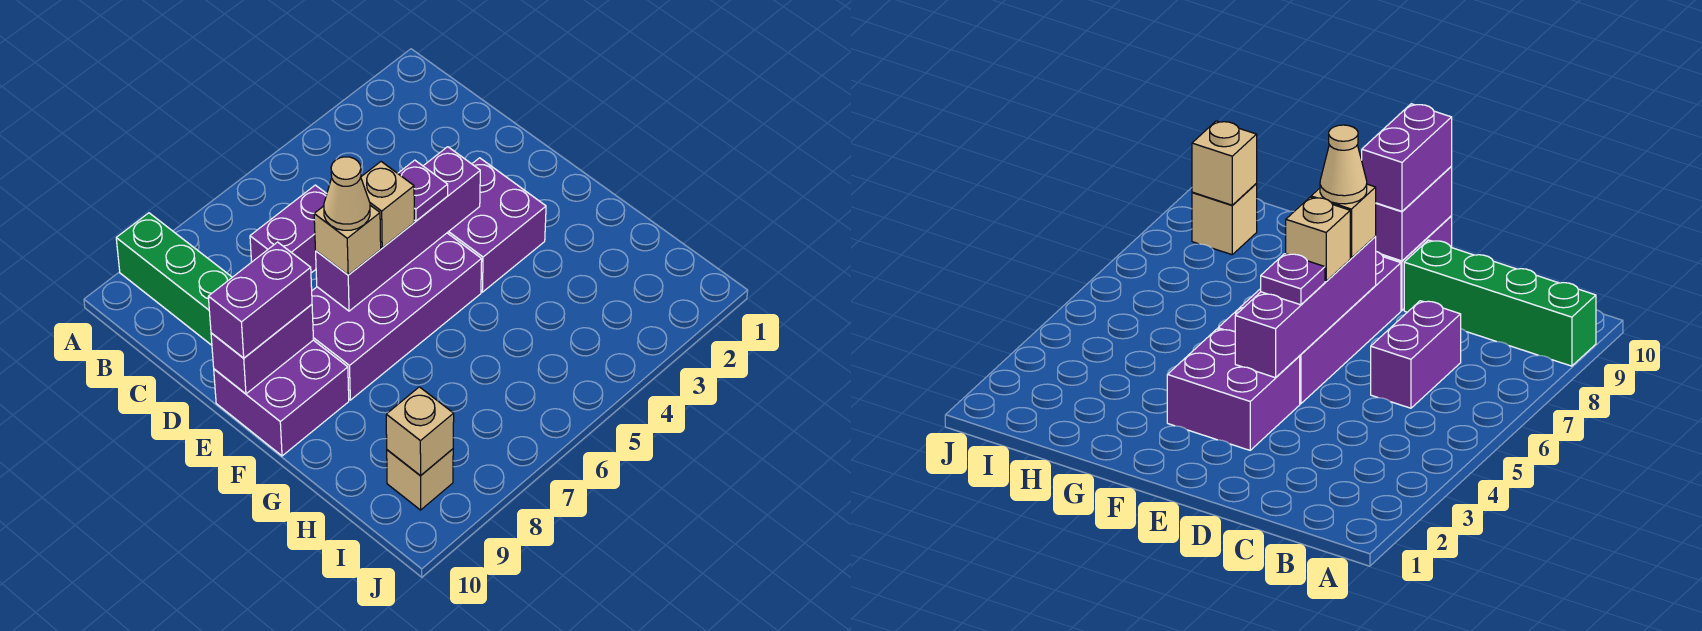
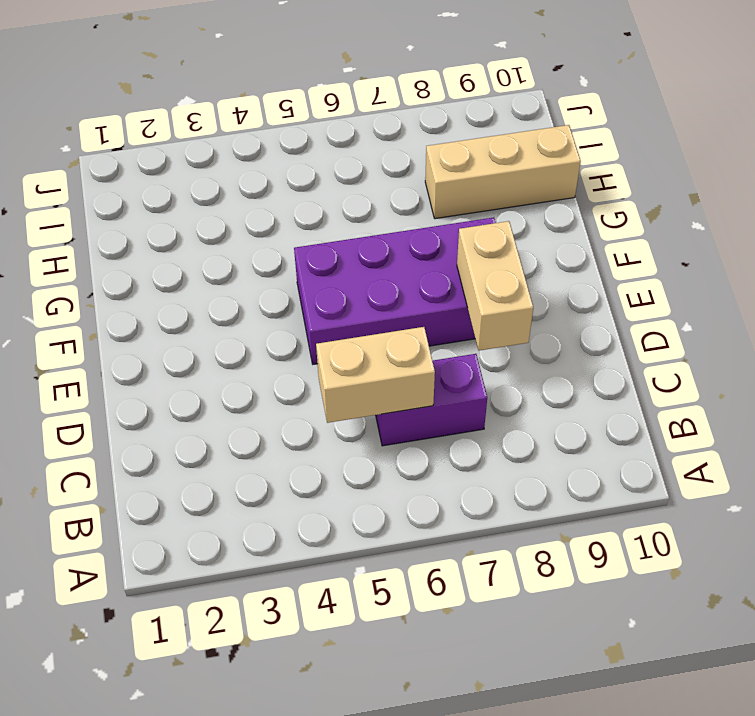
tan brick C5:C6 level 2 -> none
tan brick D8:E8 level 2 -> none
tan brick H8:H10 level 1 -> none
none -> green brick A9:D9 level 1
none -> purple brick E3:F4 level 1
none -> purple brick E9:F10 level 1

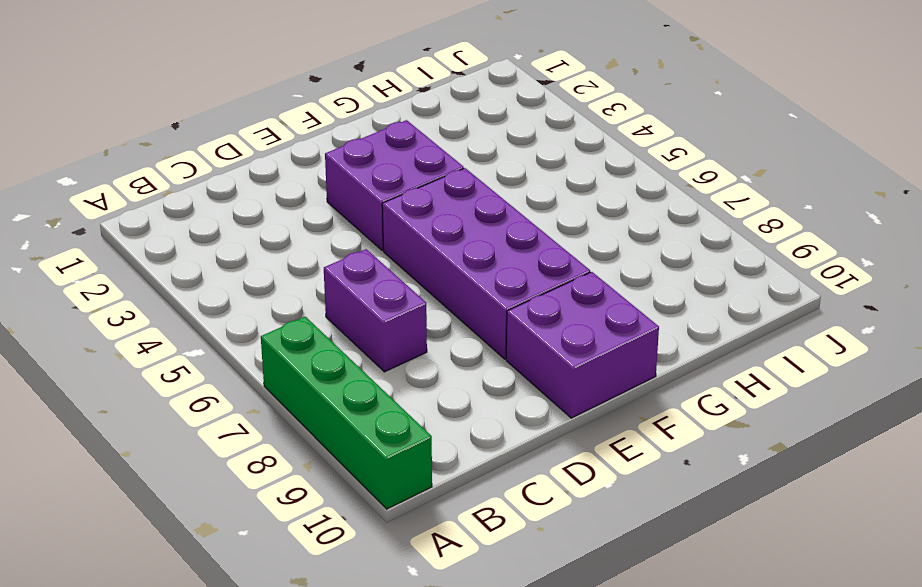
green brick A7:A10 level 1 -> green brick A9:D9 level 1
none -> tan brick I9 level 1
none -> purple brick E4:E7 level 2
none -> purple brick E9:E10 level 2

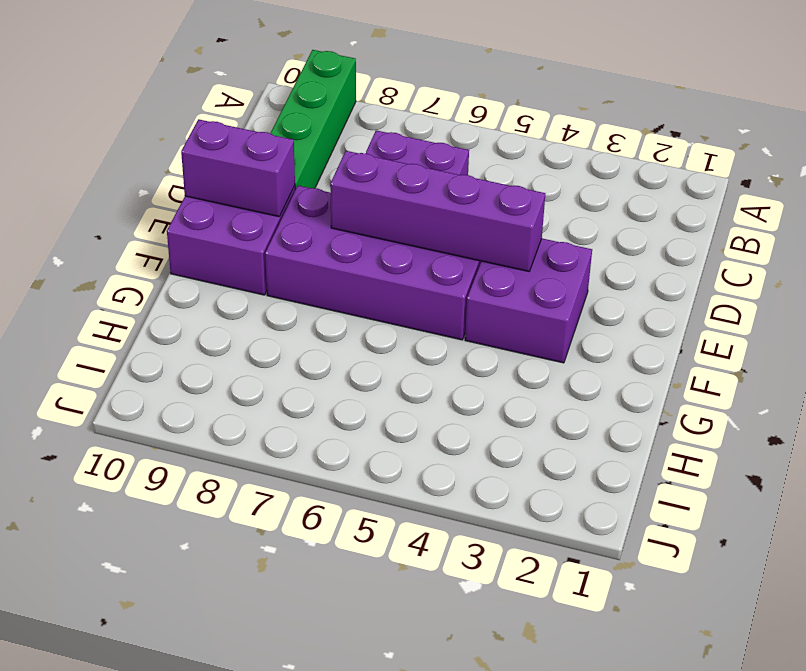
none -> tan brick I9 level 1
none -> tan brick I9 level 2
none -> purple plate E5 level 3

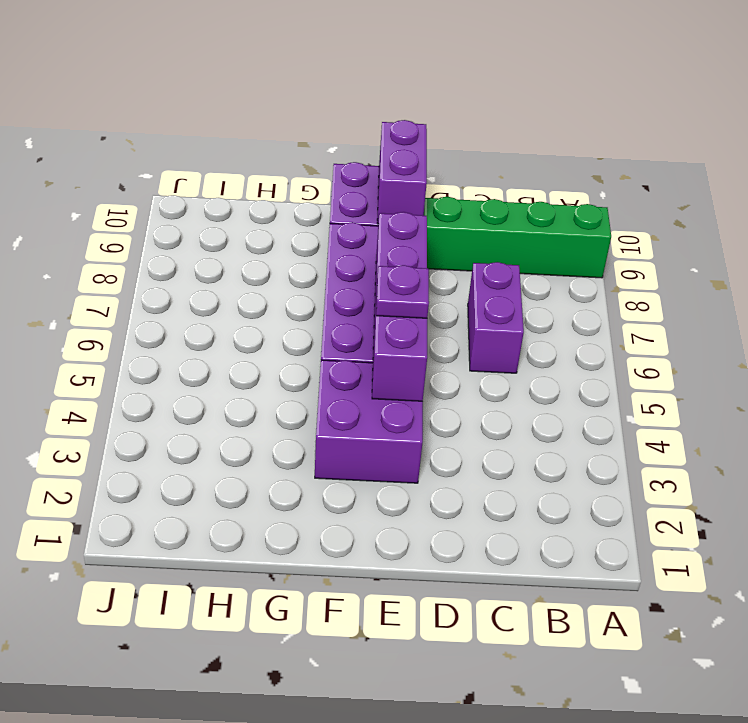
none -> tan brick I9 level 1
none -> tan brick I9 level 2
none -> tan brick E6 level 3

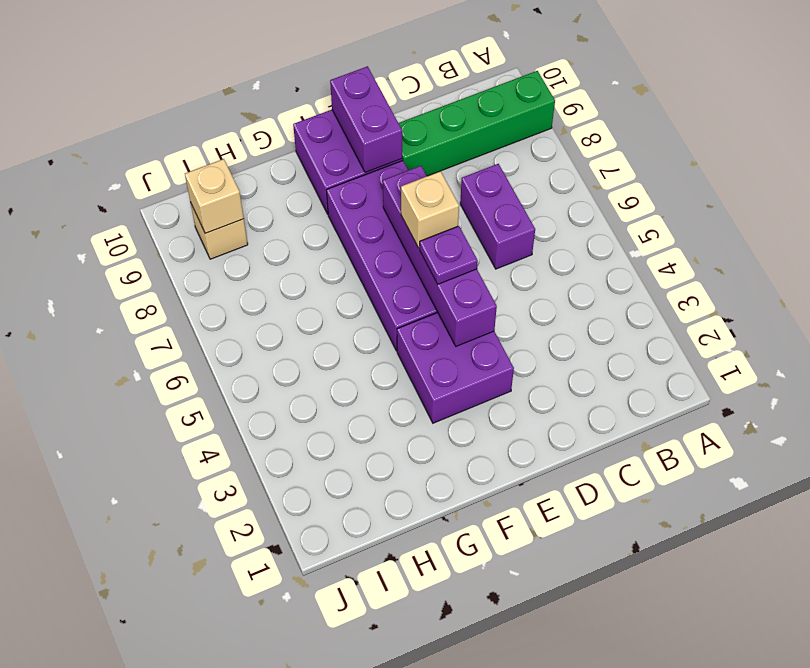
none -> tan brick E7 level 3
none -> purple brick E9:E10 level 3
none -> tan cone E7 level 4

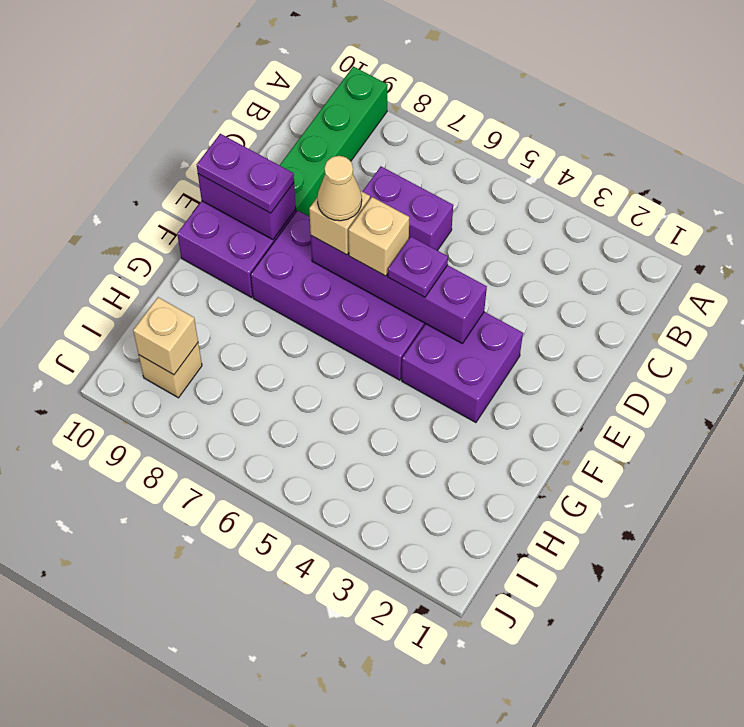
purple plate E9:E10 level 3 -> purple brick E9:E10 level 3

